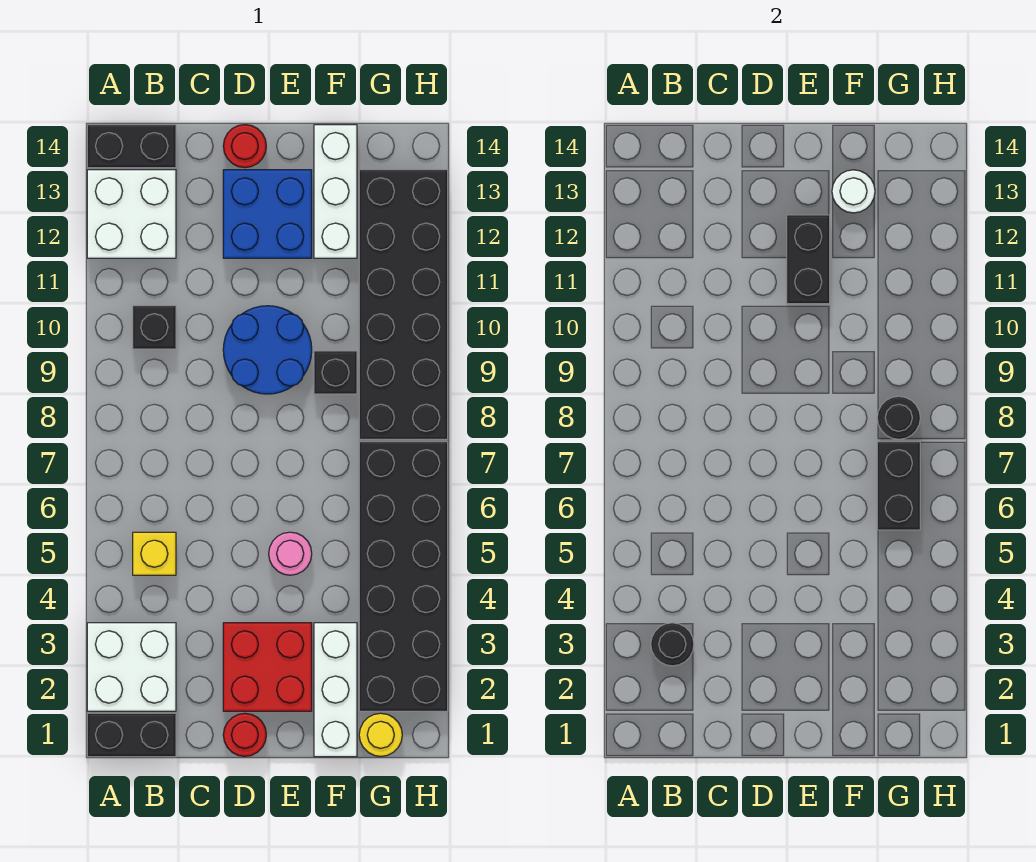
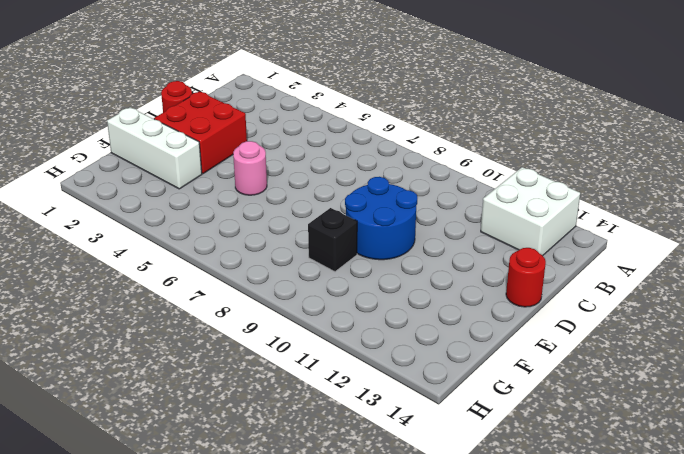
none -> black brick A1:B1 level 1
none -> white brick A2:B3 level 1
none -> black brick A14:B14 level 1

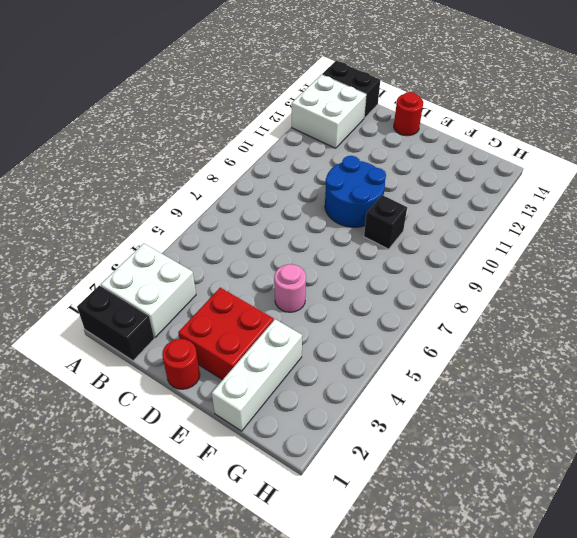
none -> yellow brick B5 level 1
none -> black brick B10 level 1
none -> blue brick D12:E13 level 1

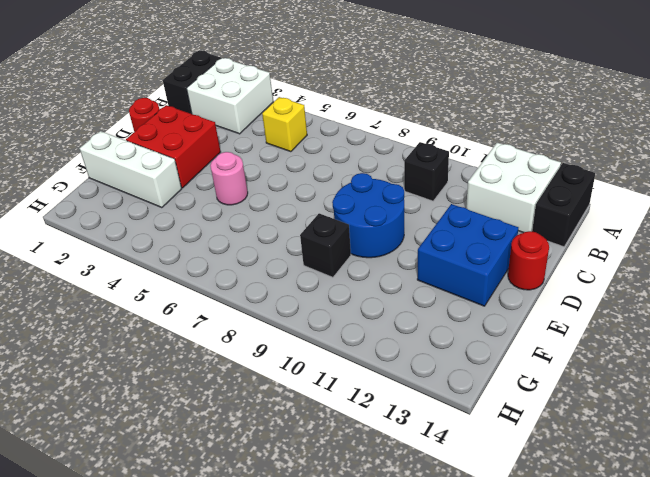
none -> white brick F12:F14 level 1
none -> yellow round brick G1 level 1
none -> black brick G2:H7 level 1

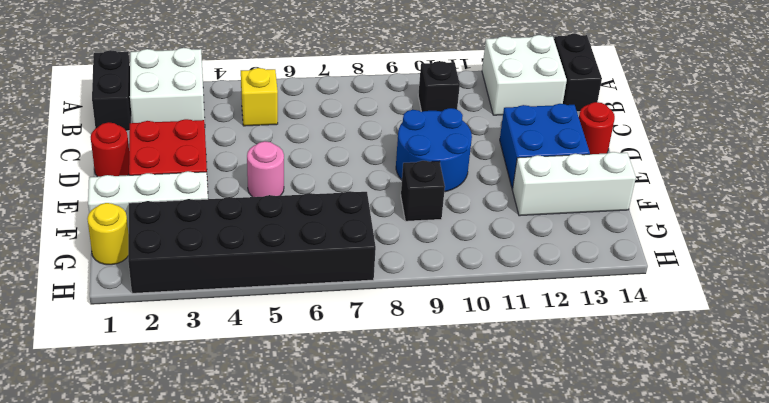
none -> black brick G8:H13 level 1
none -> black round brick B3 level 2
none -> black brick E11:E12 level 2

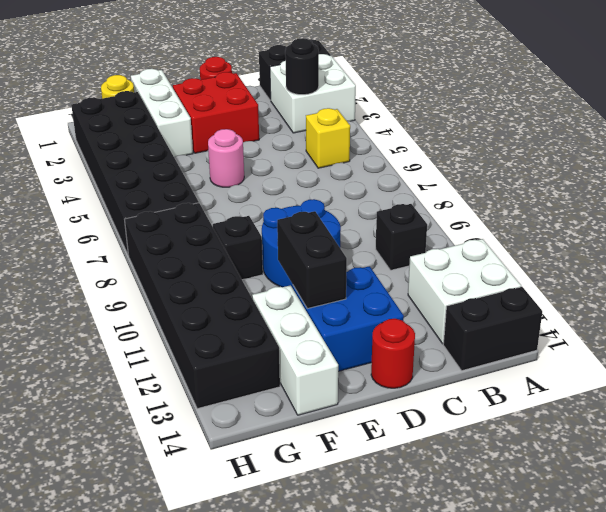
none -> white round brick F13 level 2
none -> black brick G6:G7 level 2
none -> black round brick G8 level 2

